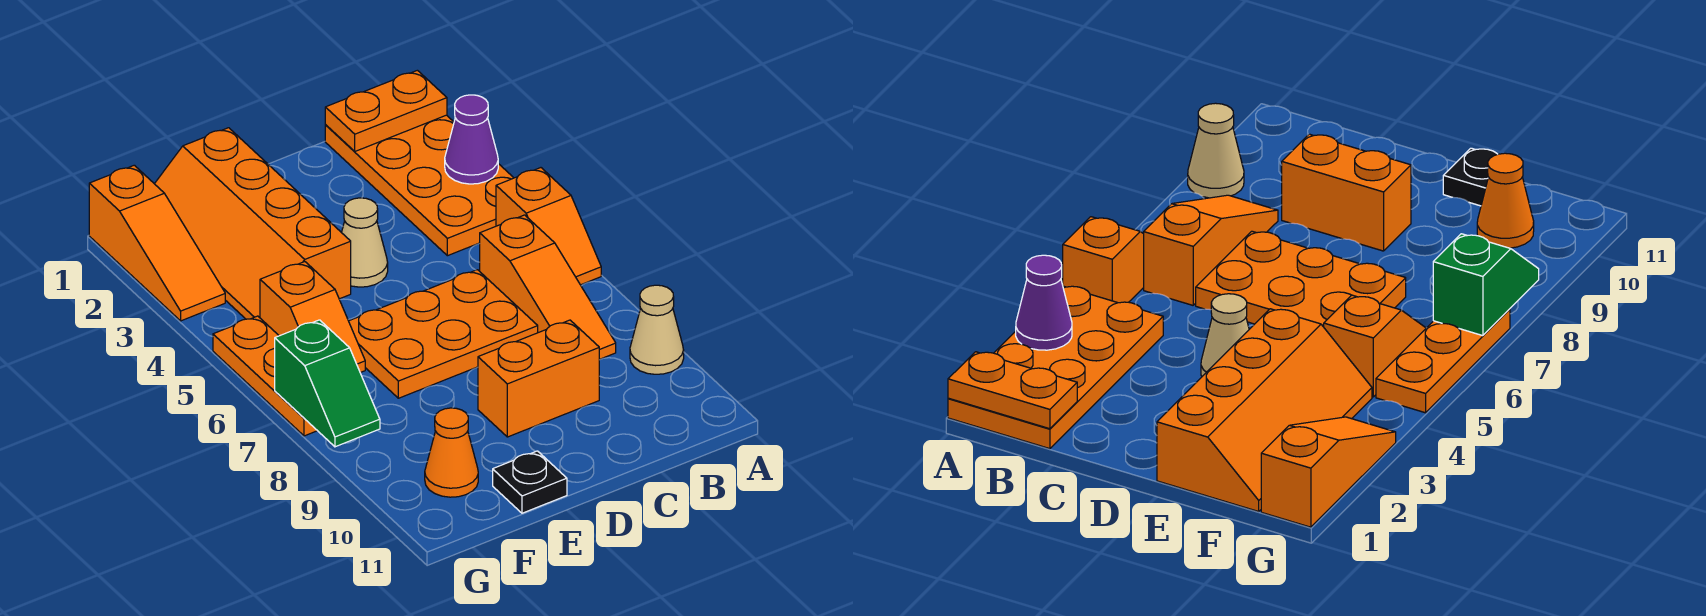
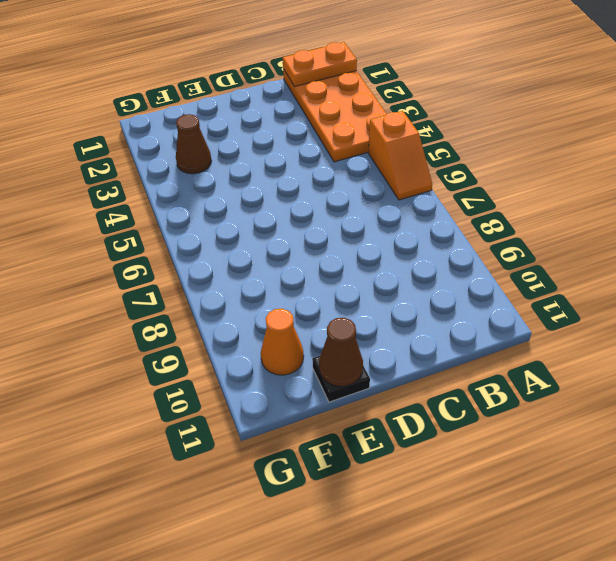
brown cone E11 level 2 -> none
brown cone F3 level 1 -> orange slope E1:F4 level 1 top E
none -> tan cone A9 level 1
none -> orange slope B6:B8 level 1 top 6
none -> orange plate C6:E7 level 1

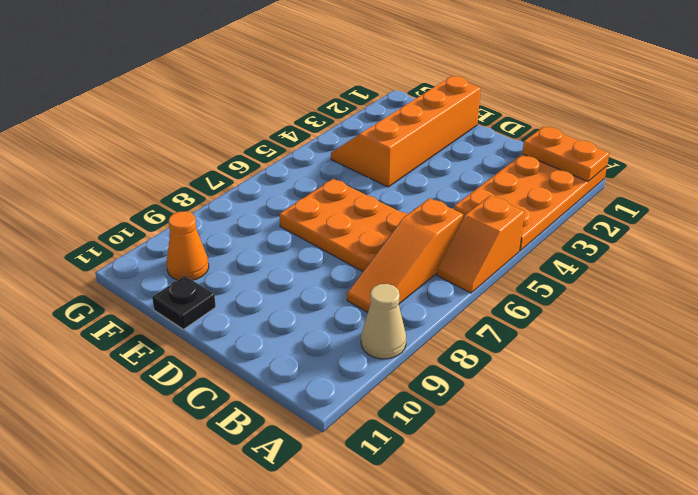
none -> orange brick C9:D9 level 1
none -> tan cone D4 level 1
none -> orange slope F5:F6 level 1 top 5

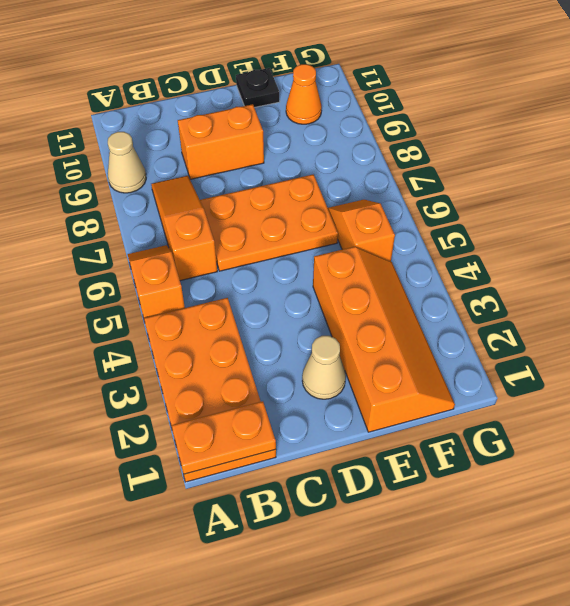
tan cone D2 level 1 -> tan cone D4 level 1
none -> orange slope G1:G3 level 1 top 1
none -> orange plate G5:G7 level 1
none -> purple cone A3 level 2

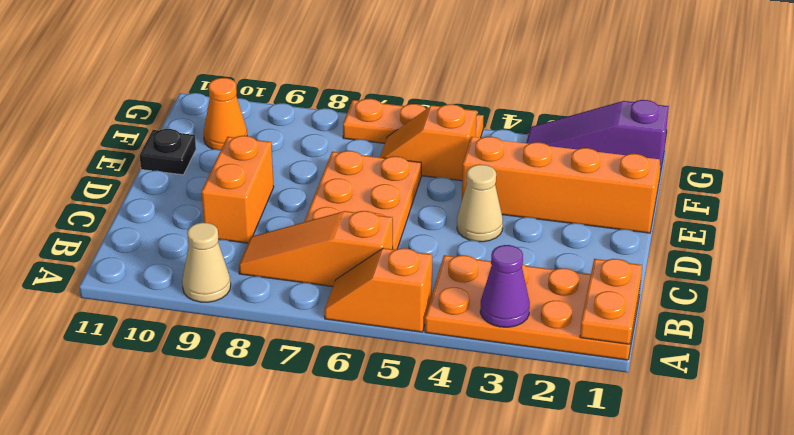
purple slope G1:G3 level 1 top 1 -> orange slope G1:G3 level 1 top 1
none -> green slope G7:G8 level 2 top 7

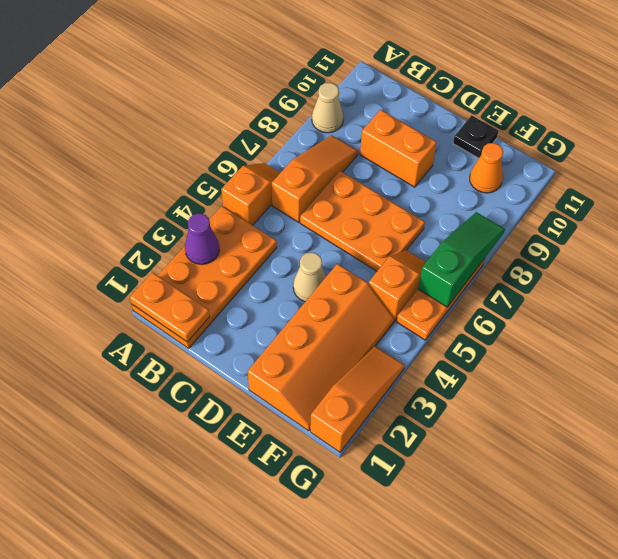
green slope G6:G8 level 2 top 6 -> green slope G7:G8 level 2 top 7

